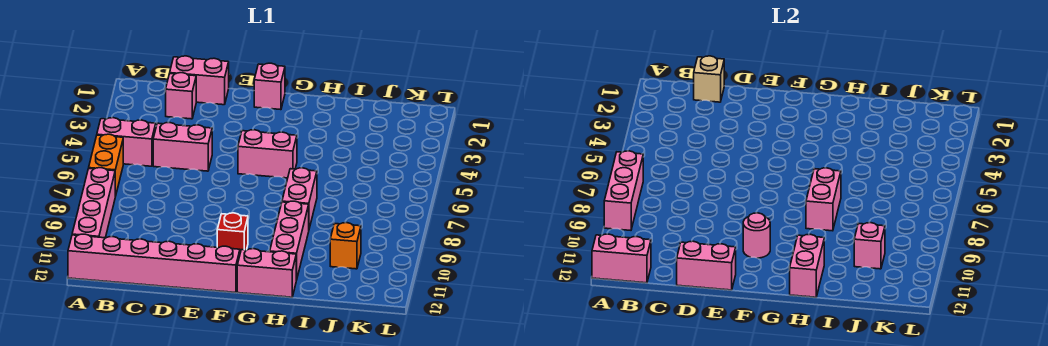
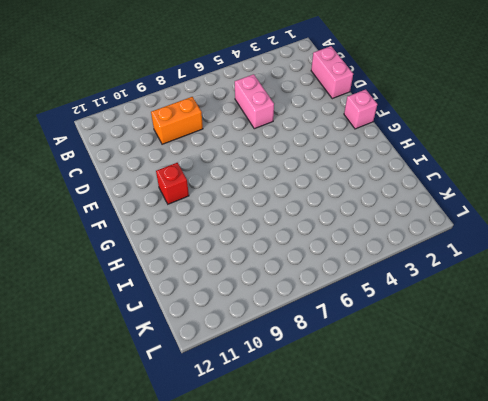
orange brick C8:C9 level 1 -> orange brick A6:A7 level 1
none -> pink brick A5:B5 level 1
none -> pink brick A8:A11 level 1
none -> pink brick A12:F12 level 1

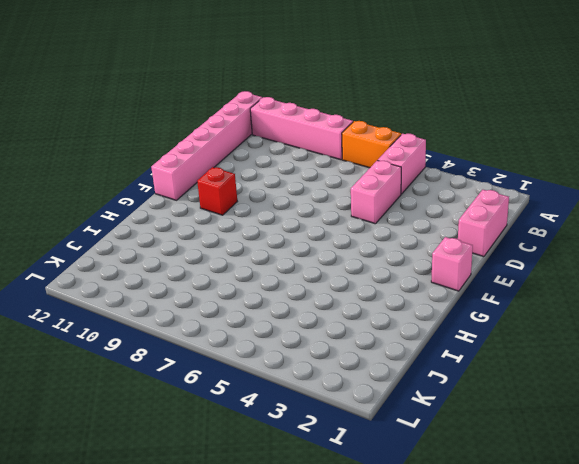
none -> pink brick C2 level 1
none -> pink brick F5:G5 level 1
none -> pink brick G12:H12 level 1

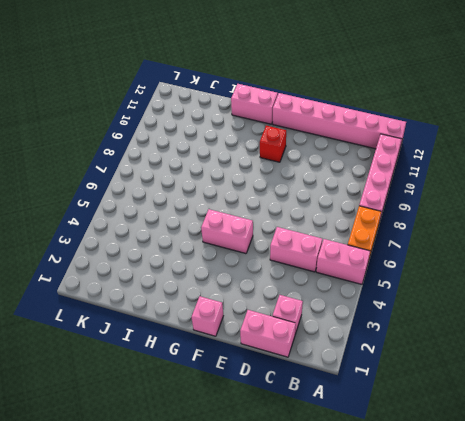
none -> pink brick H7:H8 level 1
none -> pink brick H9:H11 level 1
none -> orange brick J10 level 1

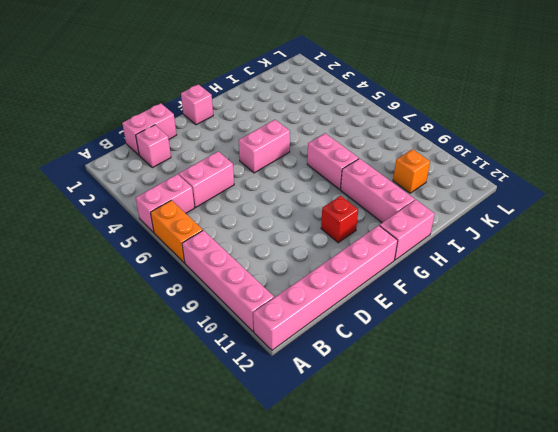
none -> pink brick A7:A9 level 2
none -> pink brick A12:B12 level 2
none -> tan brick C1 level 2

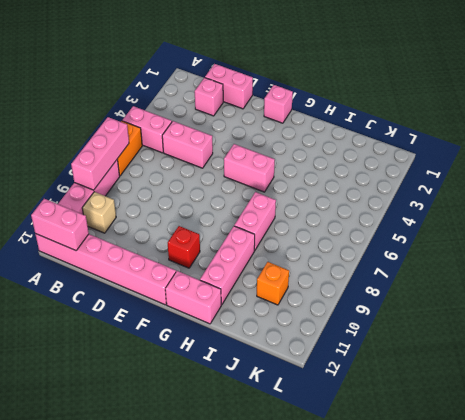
tan brick B10 level 1 -> tan brick C1 level 2
none -> pink brick D12:E12 level 2
none -> pink round brick F10 level 2
none -> pink brick H7:H8 level 2

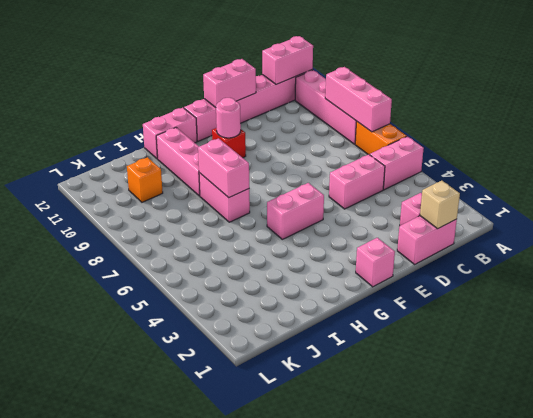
none -> pink brick H11:H12 level 2
none -> pink brick J10 level 2

